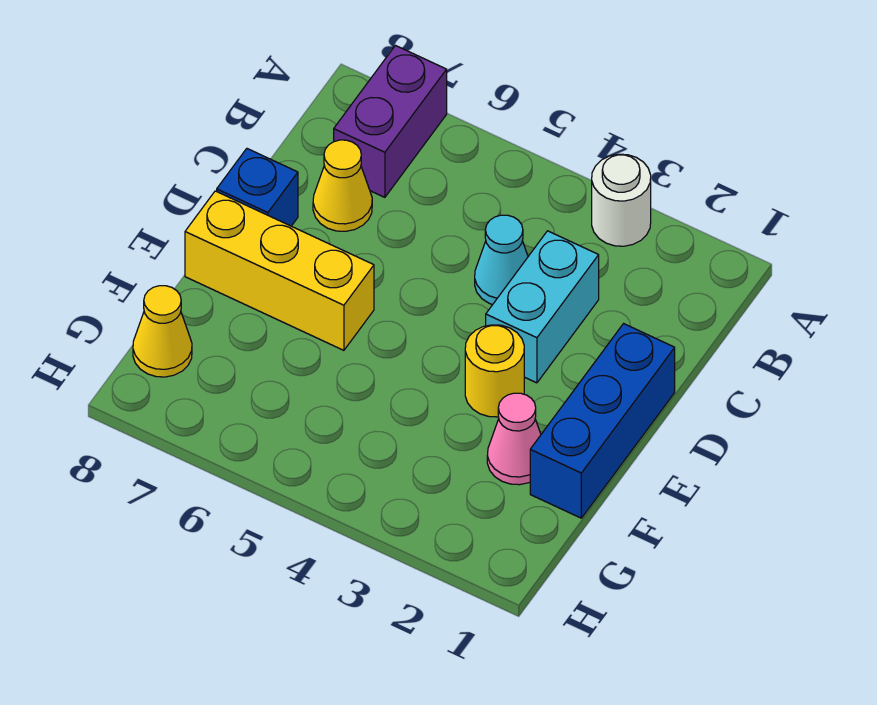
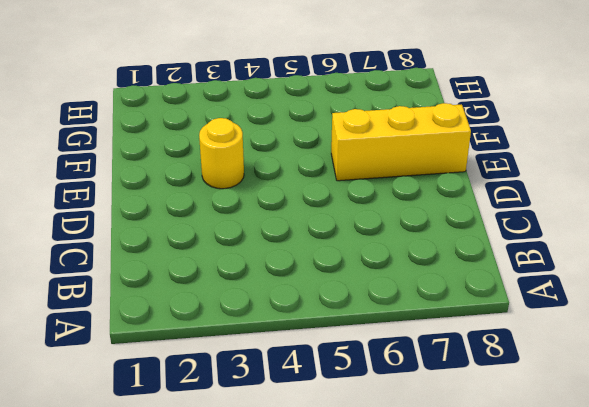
none -> white round brick A3 level 1
none -> purple brick A7:B7 level 1

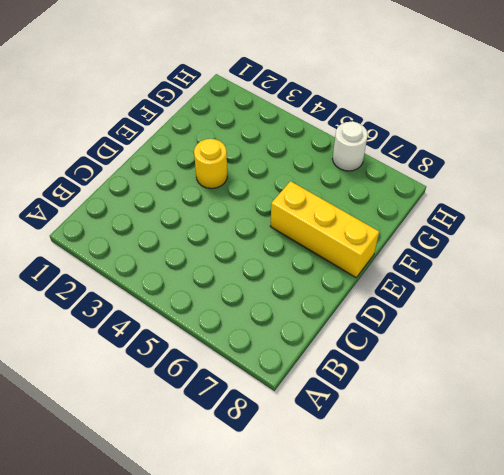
white round brick H6 level 1 -> white round brick A3 level 1
none -> purple brick A7:B7 level 1
none -> cyan brick C3:D3 level 1

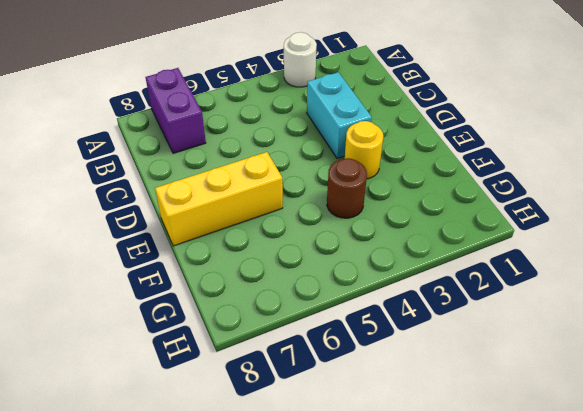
brown round brick F4 level 1 -> none
none -> cyan cone C4 level 1
none -> yellow cone C7 level 1

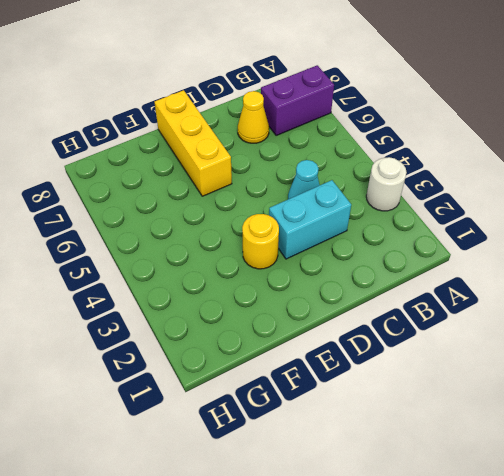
none -> blue brick D1:F1 level 1
none -> blue brick D8 level 1

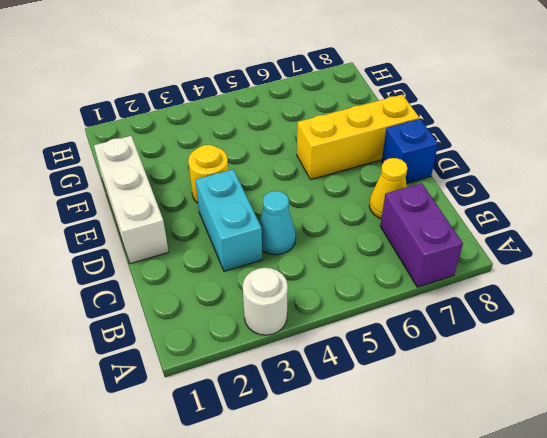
white brick D1:F1 level 1 -> blue brick D1:F1 level 1
none -> pink cone F2 level 1
none -> yellow cone G8 level 1

